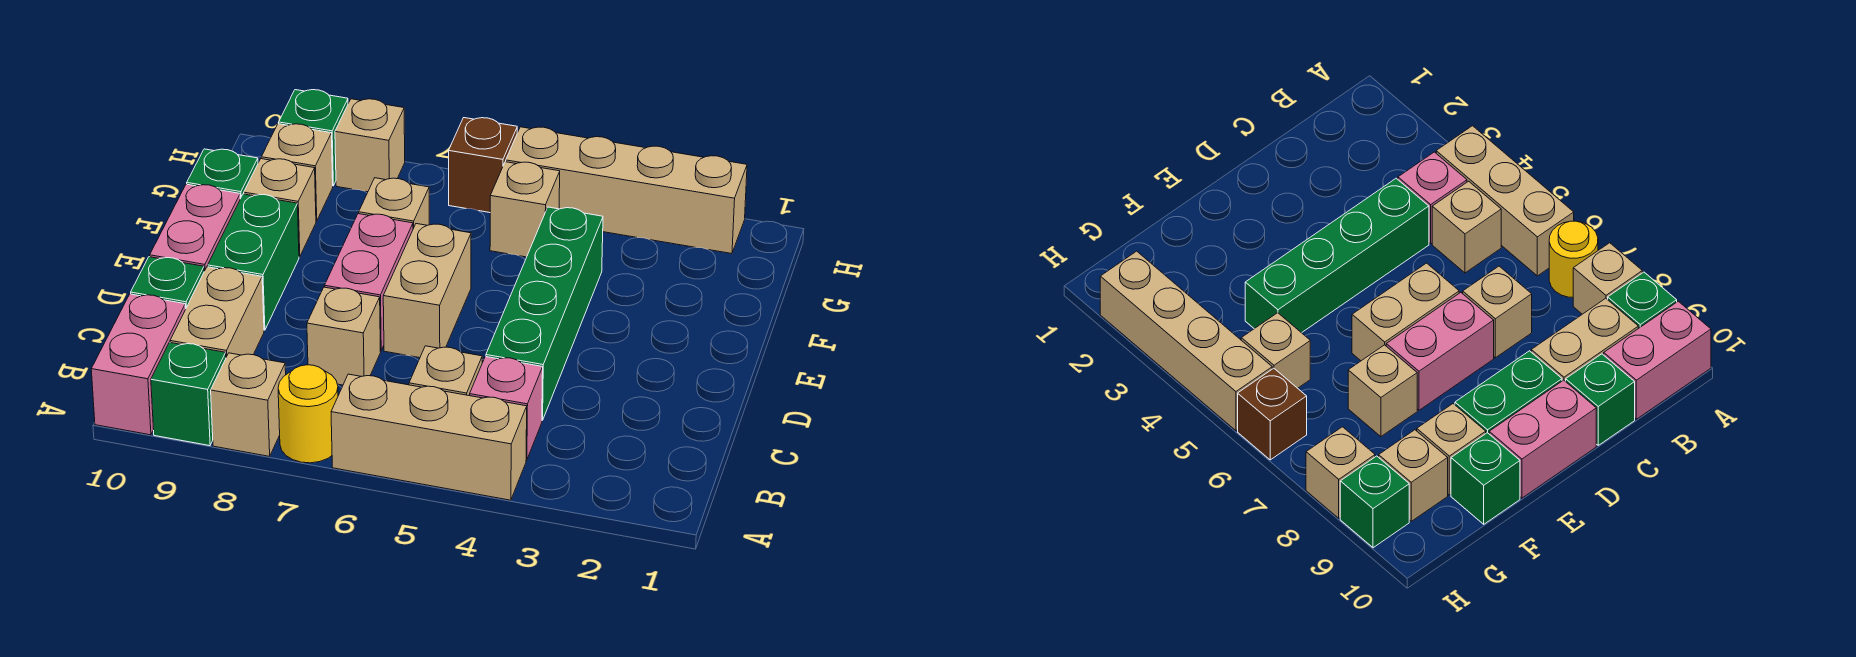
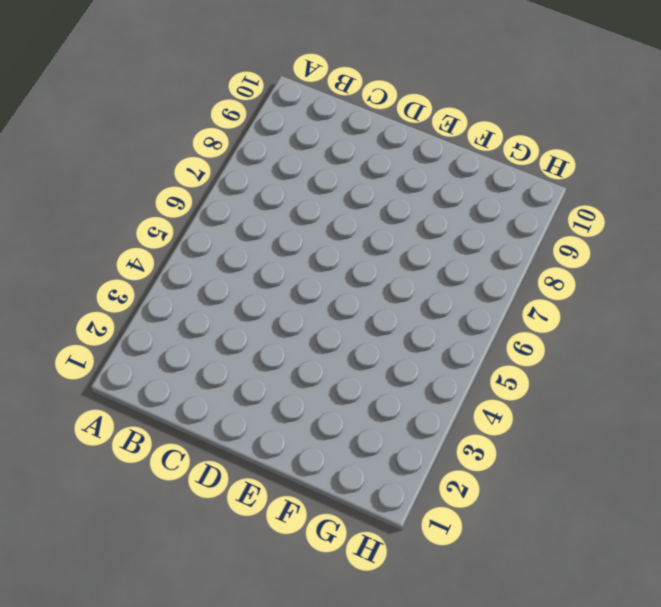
none -> tan brick A4:A6 level 1
none -> yellow round brick A7 level 1
none -> tan brick A8 level 1

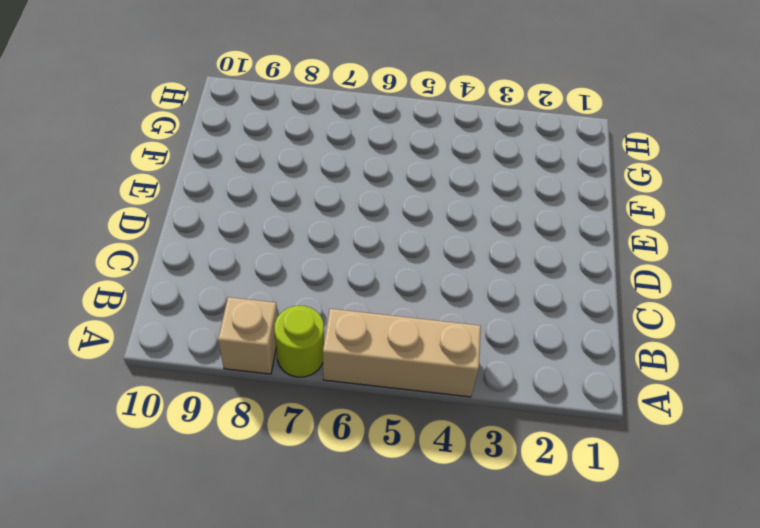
lime round brick A7 level 1 -> yellow round brick A7 level 1
none -> green brick A9 level 1
none -> pink brick A10:B10 level 1
none -> pink brick B4 level 1

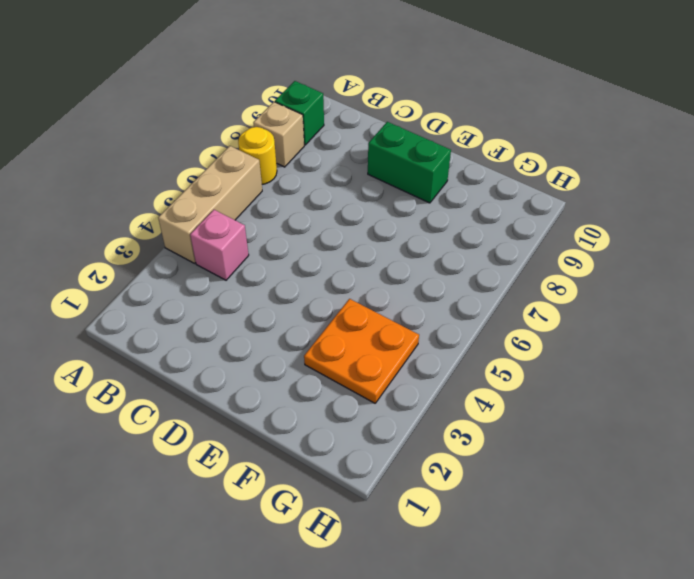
orange plate F3:G4 level 1 -> green brick C4:F4 level 1
none -> pink brick A10:B10 level 1
none -> tan brick B5 level 1
none -> tan brick B9:C9 level 1

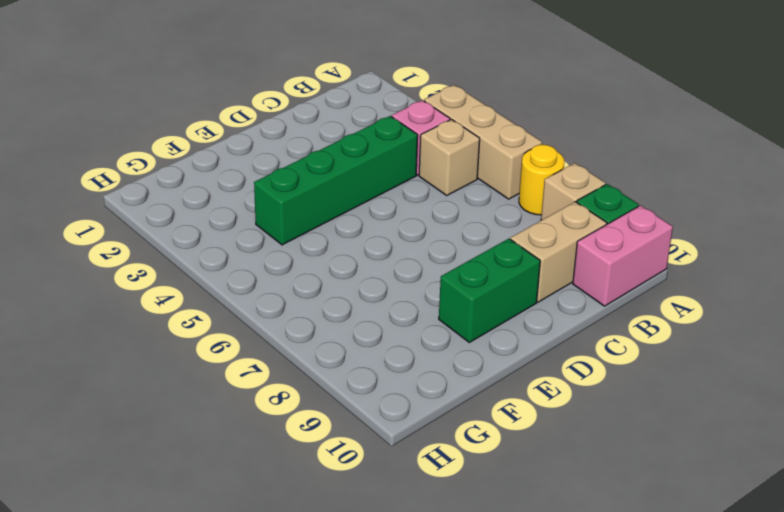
none -> tan brick C7 level 1
none -> green brick C10 level 1
none -> tan brick D6:E6 level 1

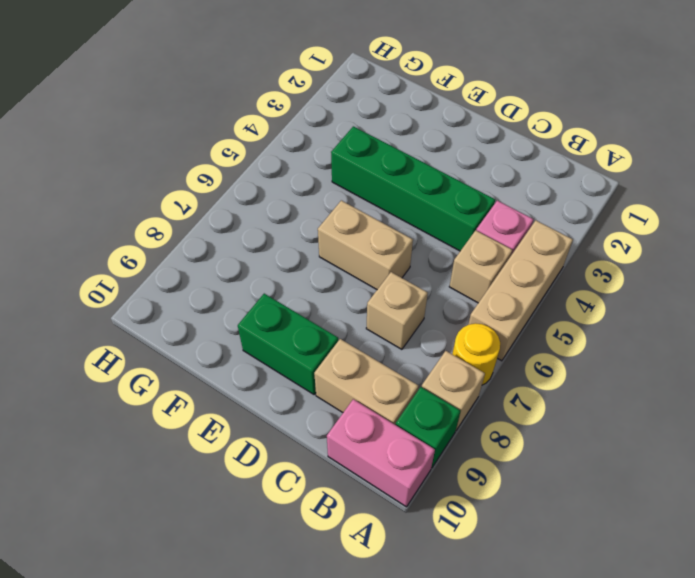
none -> green brick C10 level 1
none -> pink brick D7:E7 level 1
none -> pink brick D10:E10 level 1

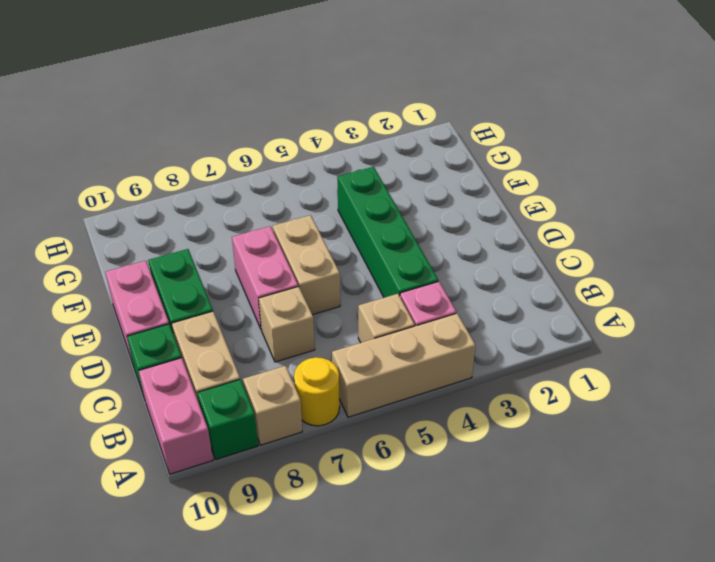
none -> tan brick F7 level 1
none -> tan brick F9 level 1
none -> green brick F10 level 1

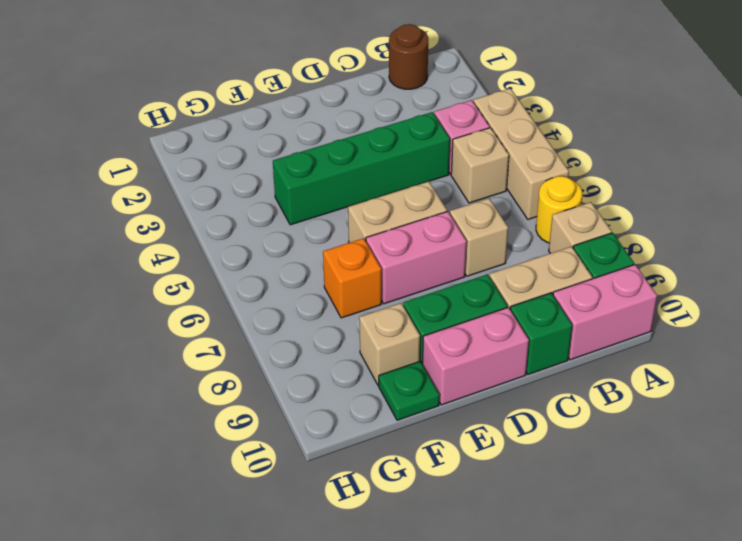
brown round brick B1 level 1 -> none
orange brick F7 level 1 -> tan brick F7 level 1
green plate F10 level 1 -> green brick F10 level 1
none -> tan brick G5 level 1
none -> tan brick G9 level 1
none -> tan brick H2:H5 level 1

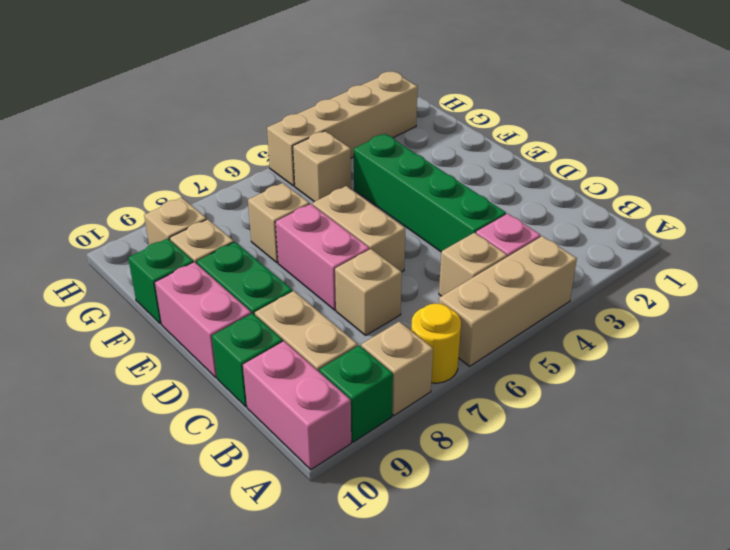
none -> brown brick H6 level 1
none -> tan brick H8 level 1
none -> green brick H9 level 1

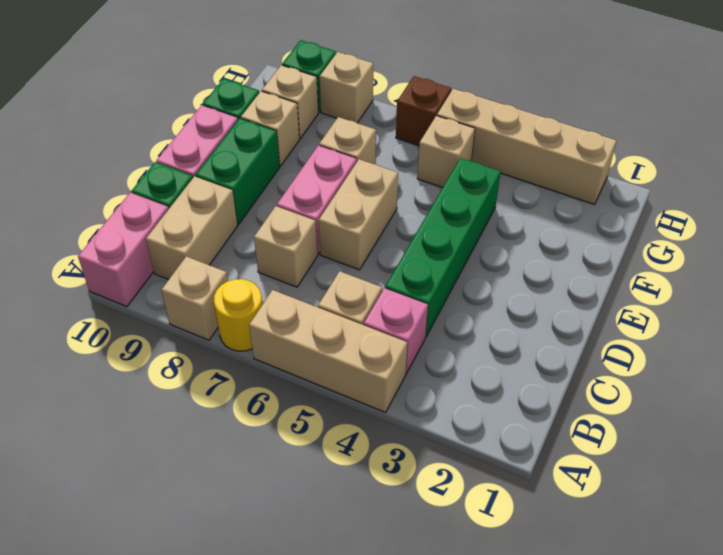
none -> green brick A9 level 1

